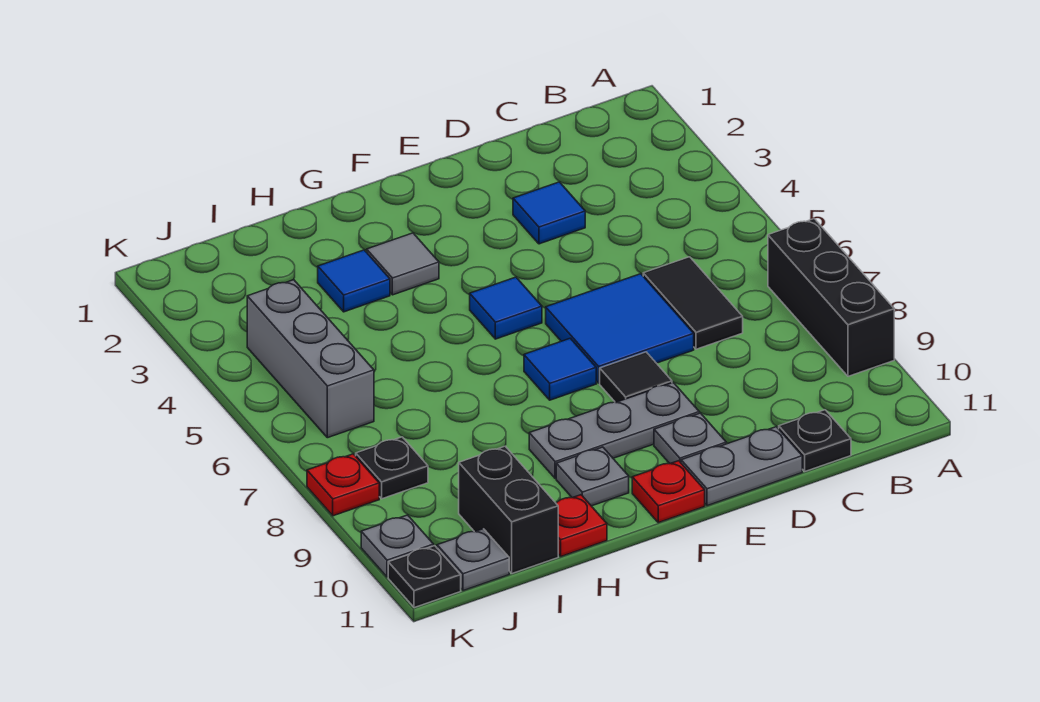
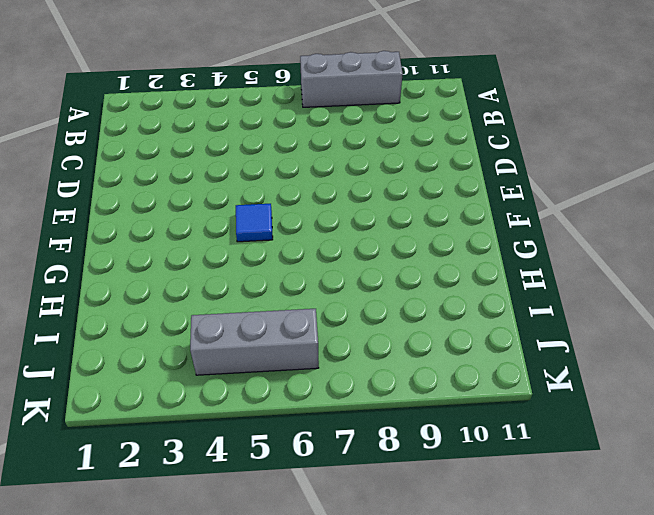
grey brick A7:A9 level 1 -> black brick A7:A9 level 1
none -> black tile C6:C7 level 1
none -> black plate C11 level 1
none -> blue tile D3 level 1

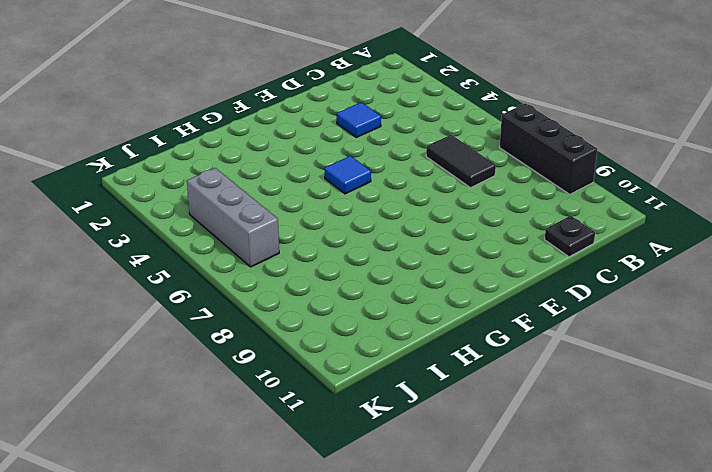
none -> blue tile D6:E7 level 1
none -> grey plate D11:E11 level 1
none -> black tile E8 level 1

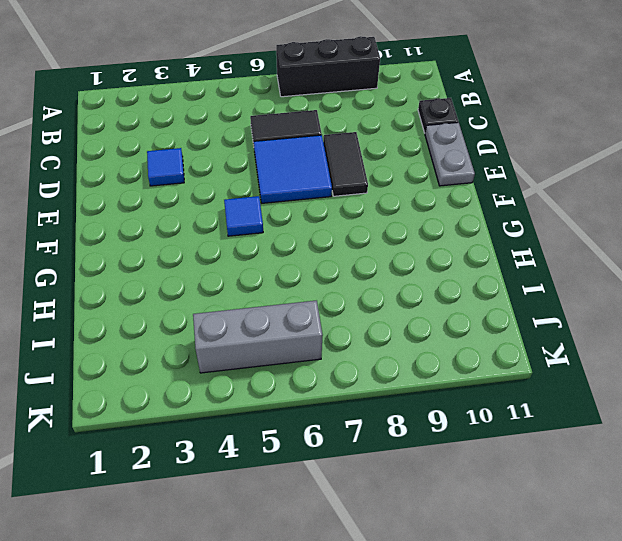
black tile D8:E8 level 1 -> black tile E8 level 1
none -> grey plate E9:G9 level 1
none -> grey plate E10 level 1
none -> blue tile F7 level 1

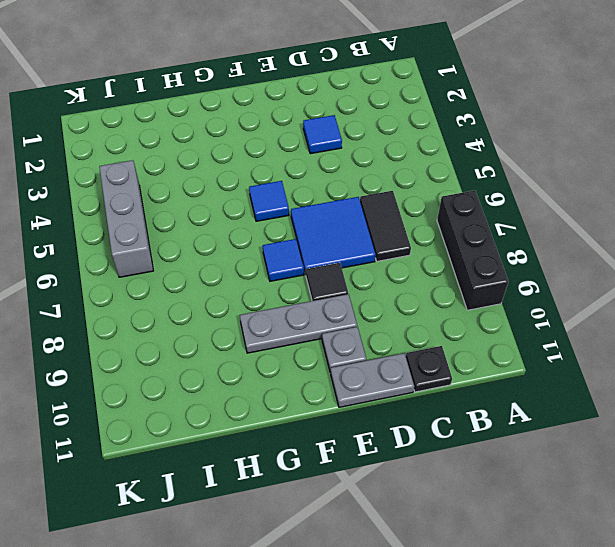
none -> red plate F11 level 1
none -> grey tile G3 level 1
none -> grey plate G10 level 1

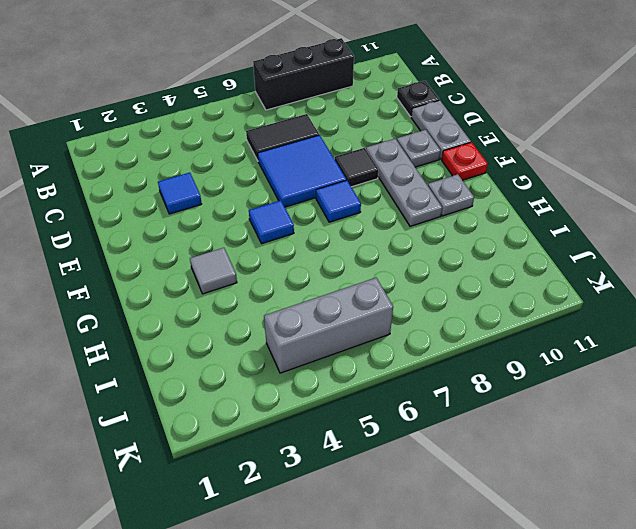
none -> blue tile H3 level 1
none -> red plate H11 level 1
none -> black brick I10:I11 level 1

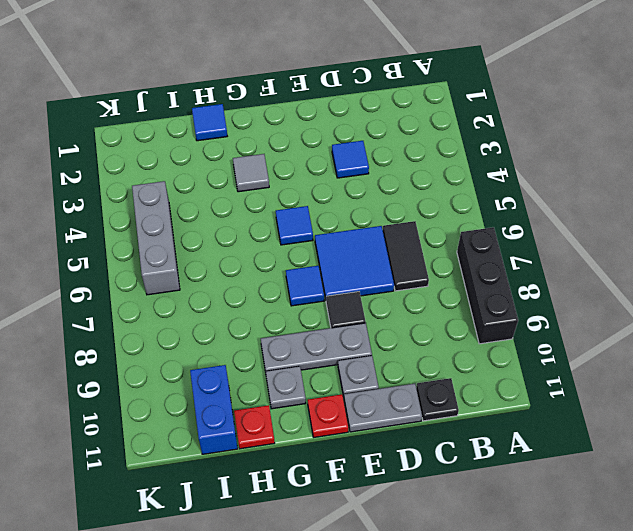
blue tile H1 level 1 -> blue tile H3 level 1
blue brick I10:I11 level 1 -> black brick I10:I11 level 1
none -> black plate J8 level 1
none -> grey plate J11 level 1
none -> red plate K8 level 1

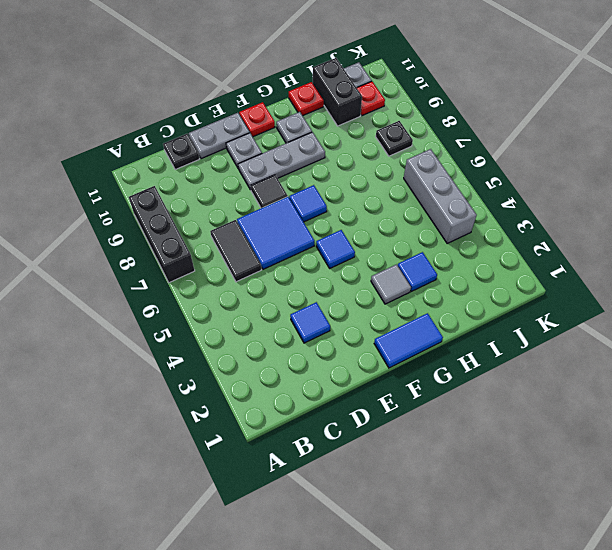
blue tile F1:G1 level 1 -> none
red plate J10 level 1 -> red plate K8 level 1
none -> grey plate K10 level 1
none -> black plate K11 level 1

